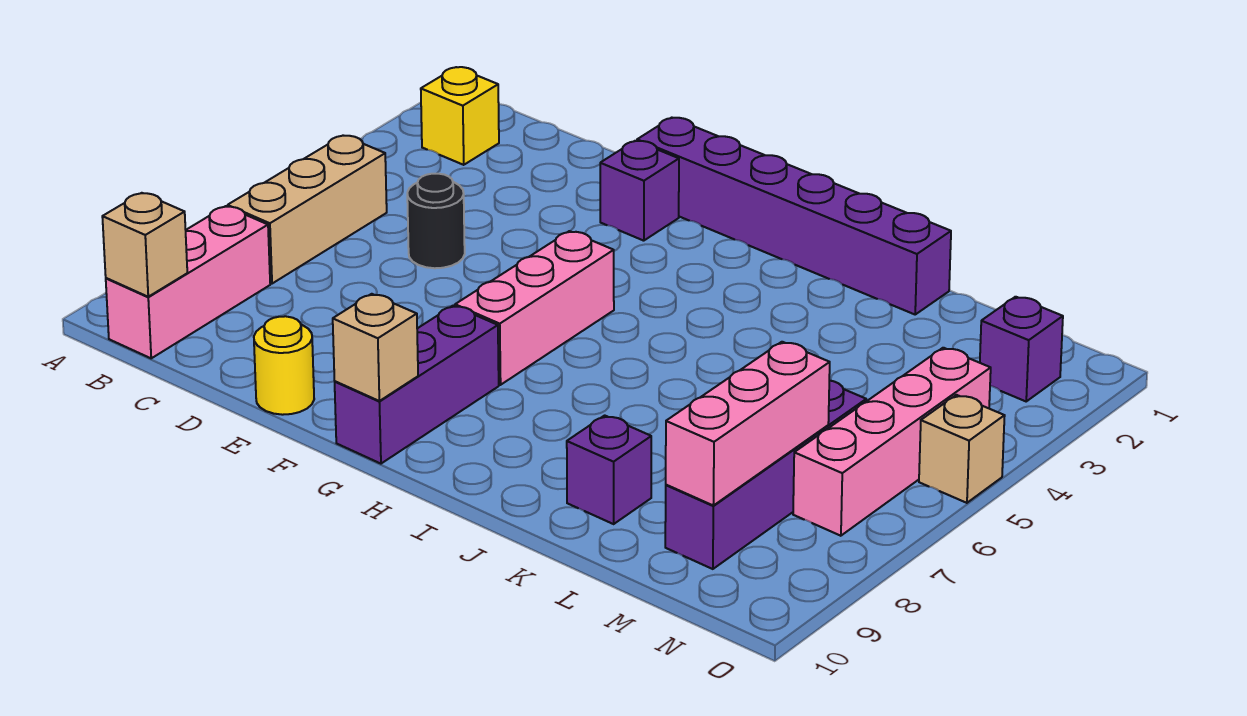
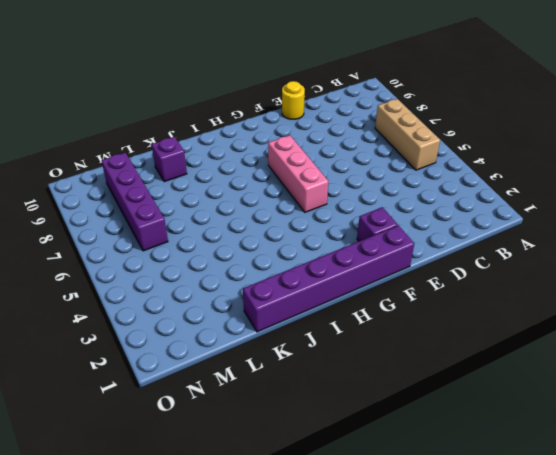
none -> yellow brick B2 level 1
none -> pink brick B8:B10 level 1
none -> black round brick D5 level 1

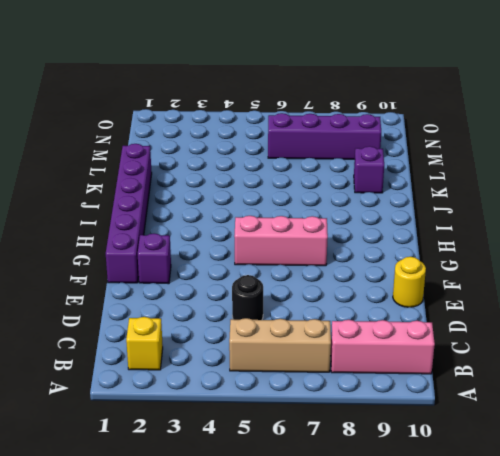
none -> purple brick G8:G10 level 1
none -> purple brick N2 level 1
none -> pink brick N4:N7 level 1

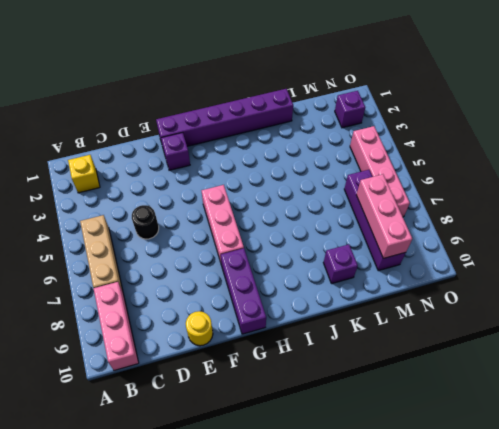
none -> tan brick O5 level 1
none -> tan brick B10 level 2
none -> tan brick G10 level 2

